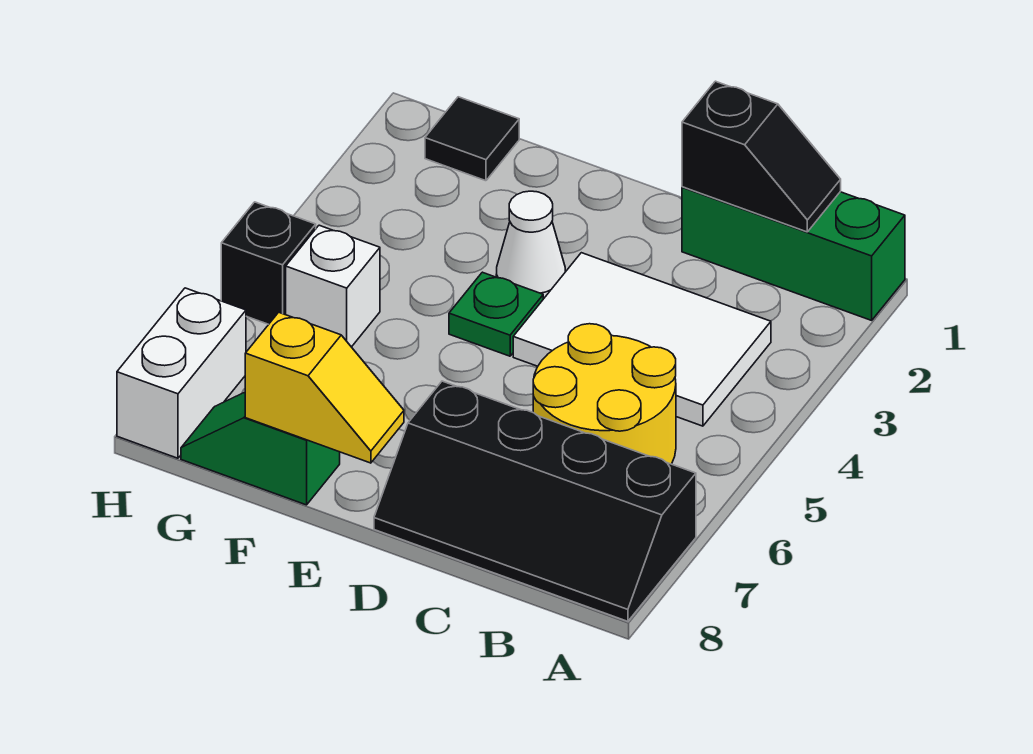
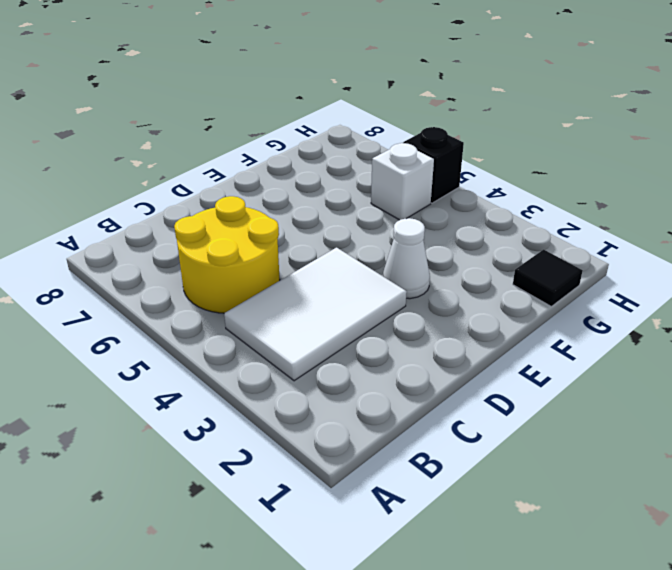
none -> green brick A1:C1 level 1
none -> black slope A7:D8 level 1 top 7
none -> green plate E4 level 1

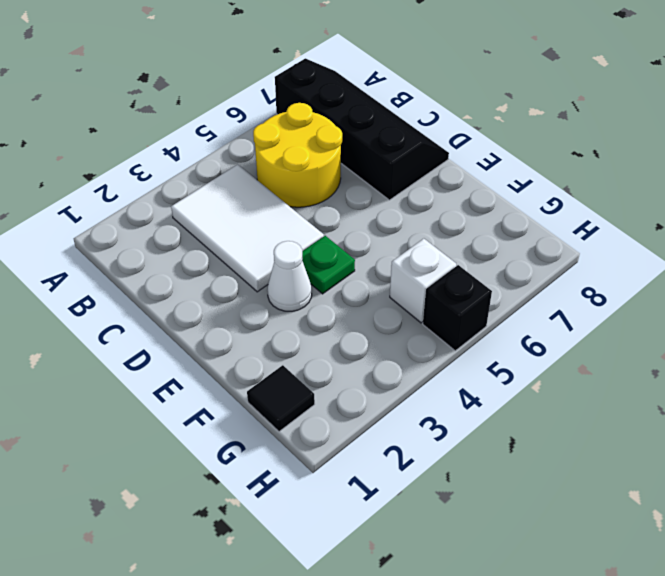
none -> green brick A1:C1 level 1
none -> green slope F8:G8 level 1 top F
none -> white brick H7:H8 level 1

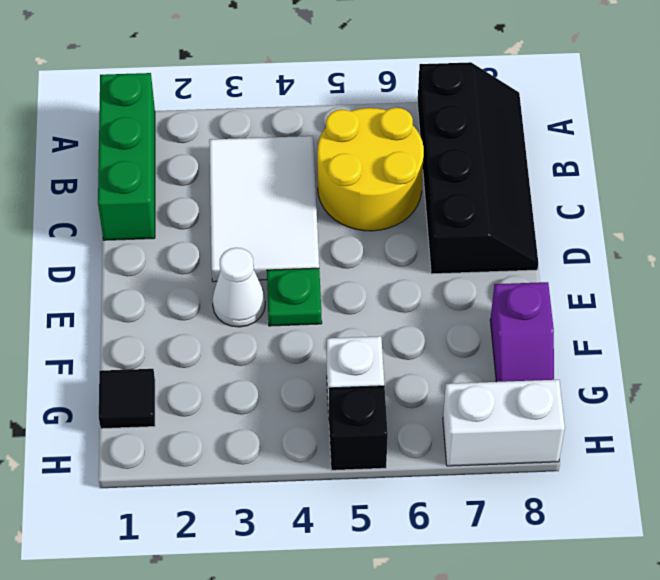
purple slope F8:G8 level 1 top F -> green slope F8:G8 level 1 top F
none -> black slope B1:C1 level 2 top C
none -> yellow slope E8:F8 level 2 top F

